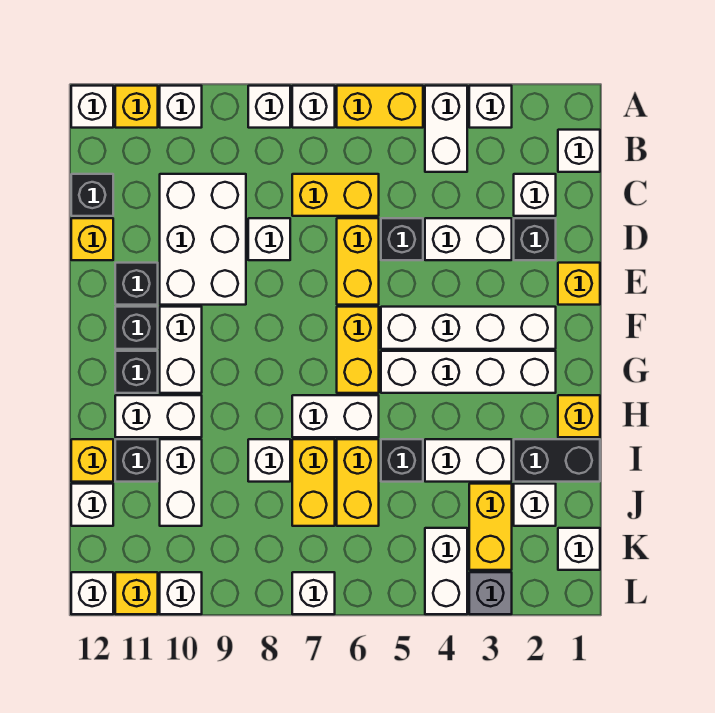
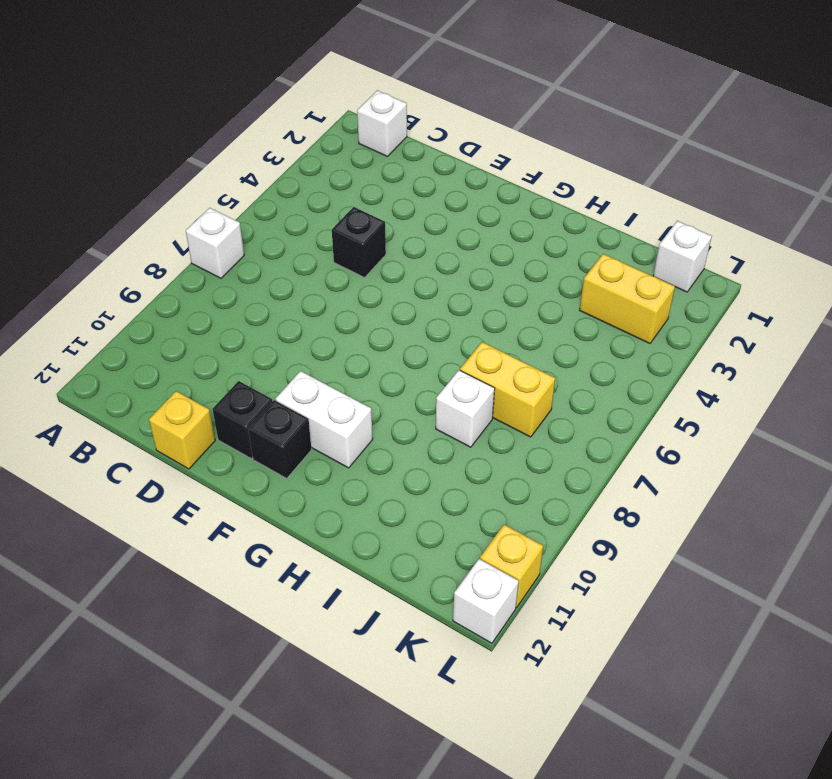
none -> white brick A3 level 1
none -> white brick A4:B4 level 1
none -> yellow brick A5:A6 level 1
none -> white brick A8 level 1

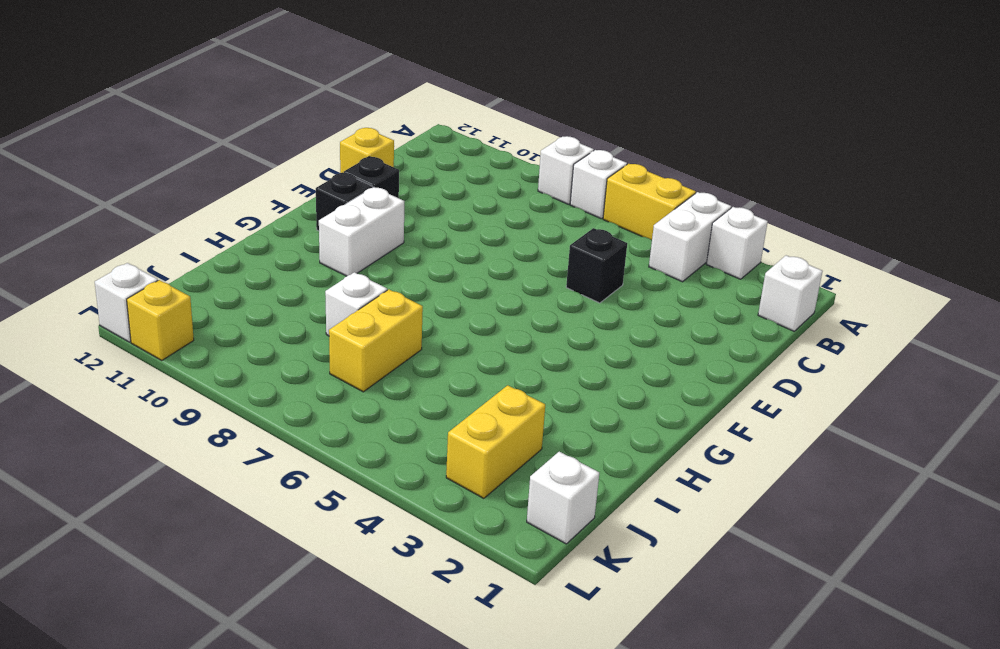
none -> white brick A10 level 1
none -> yellow brick A11 level 1
none -> white brick A12 level 1
none -> white brick C2 level 1

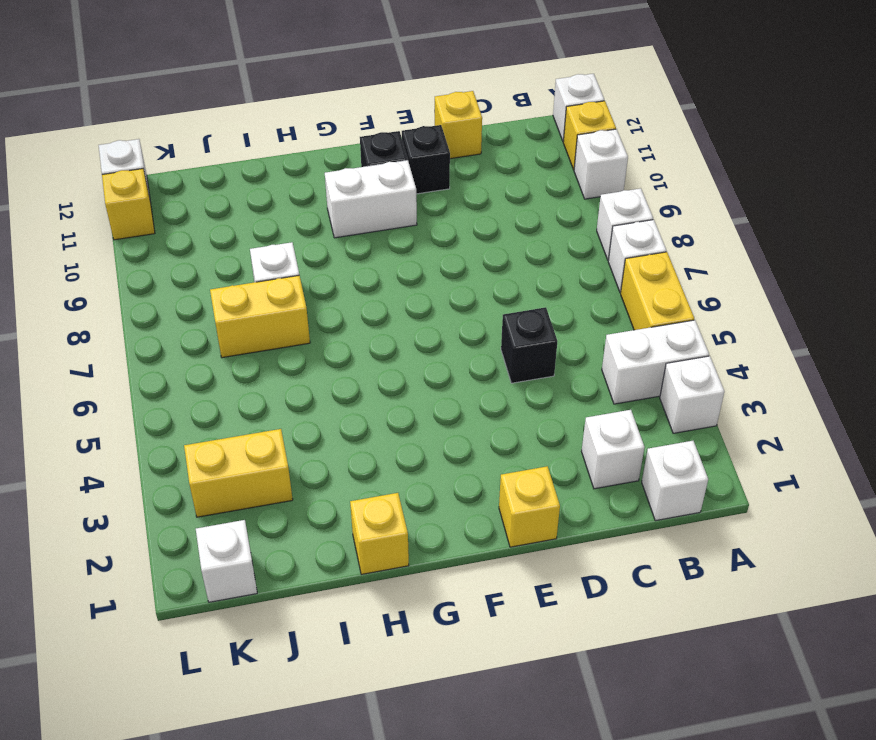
none -> yellow brick C6:C7 level 1
none -> white brick C9:E10 level 1
none -> black brick C12 level 1
none -> black brick D2 level 1

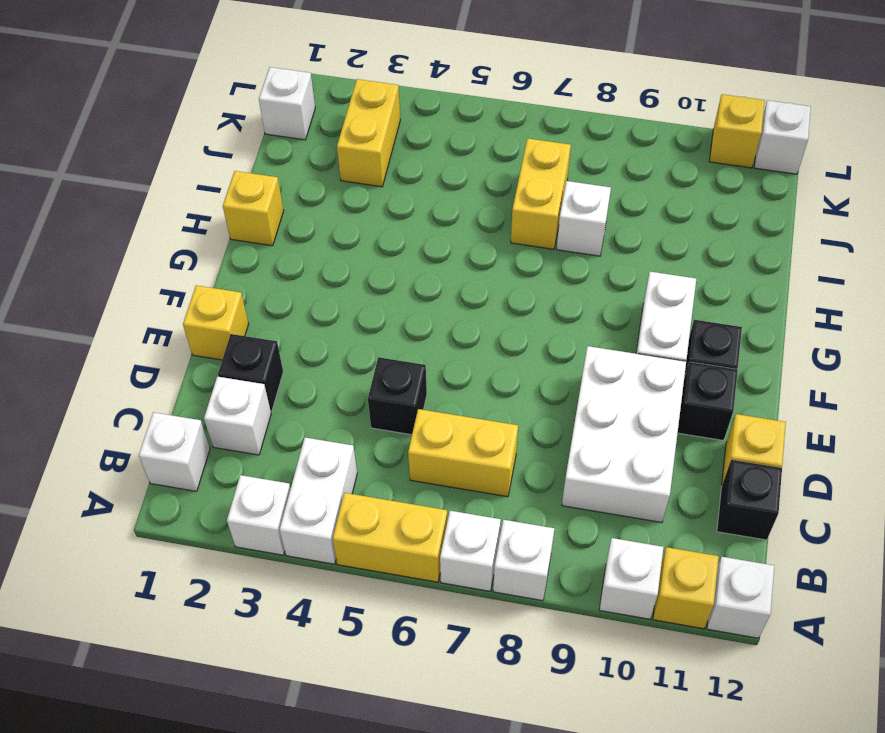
none -> white brick D3:D4 level 1
none -> yellow brick D6:E6 level 1
none -> white brick D8 level 1
none -> white brick F2:F5 level 1

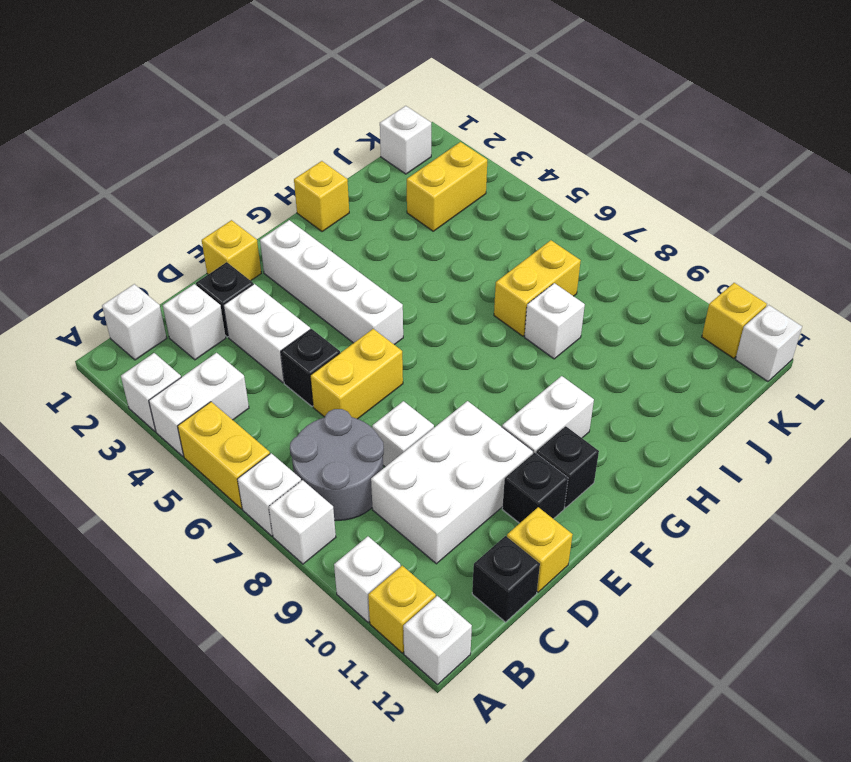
grey round brick B7:C8 level 1 -> yellow brick C6:C7 level 1
none -> yellow brick F6:G6 level 1
none -> white brick G2:G5 level 1
none -> black brick G11 level 1
none -> white brick H6:H7 level 1

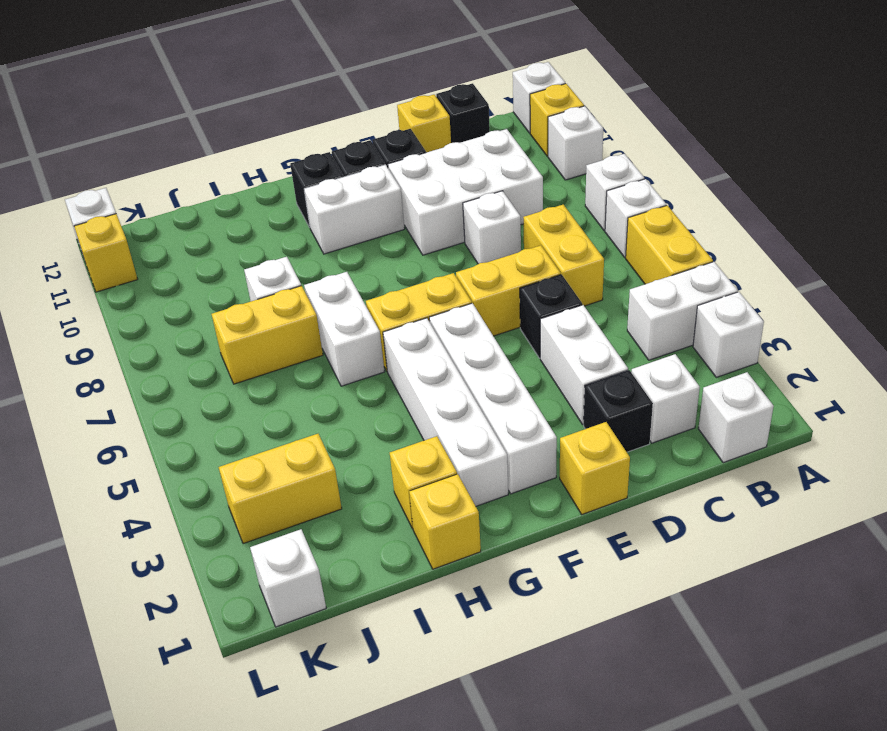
yellow brick H2 level 1 -> yellow brick I12 level 1
none -> white brick H10:H11 level 1
none -> black brick I1:I2 level 1
none -> white brick I3:I4 level 1
none -> black brick I5 level 1

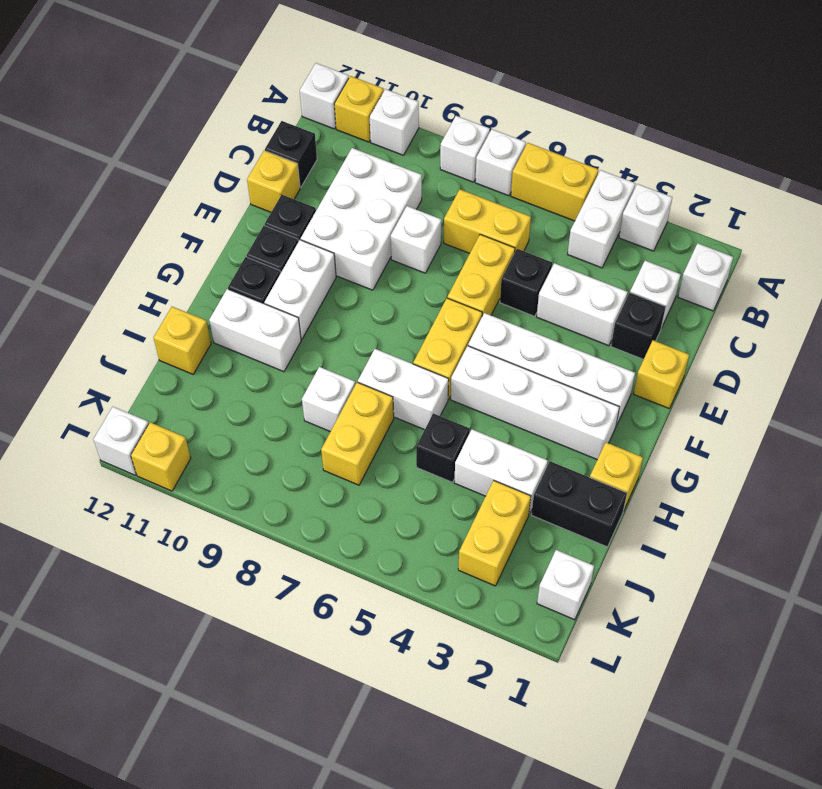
none -> yellow brick I6:J6 level 1
none -> white brick I10:J10 level 1
none -> black brick I11 level 1
none -> white brick J2 level 1

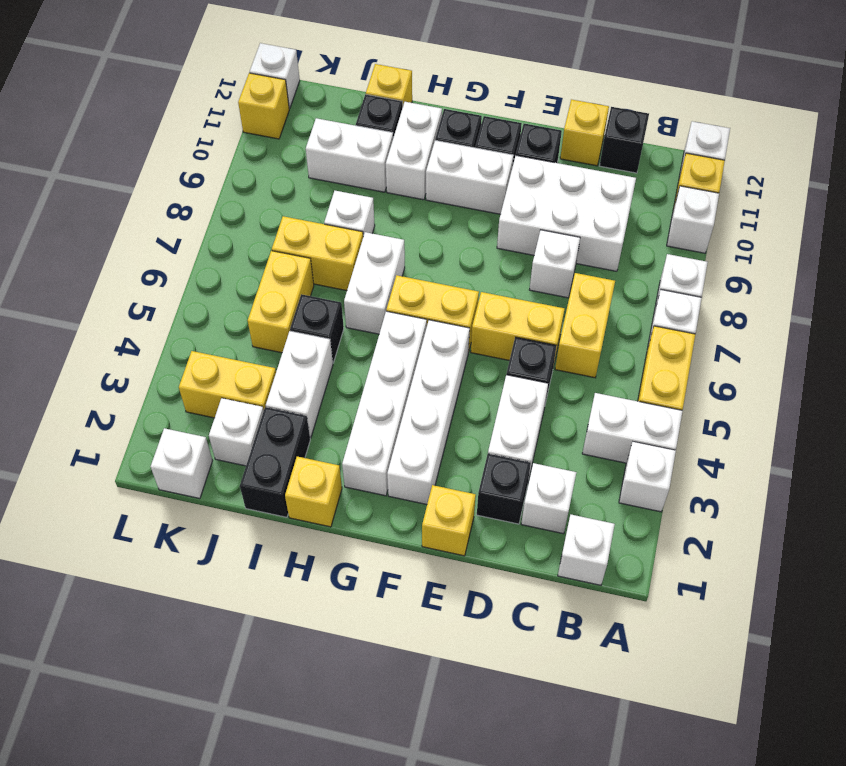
yellow brick J5:J6 level 1 -> yellow brick I6:J6 level 1
none -> white brick J12 level 1
none -> white brick K4:L4 level 1
none -> grey brick L3 level 1
none -> white brick L7 level 1

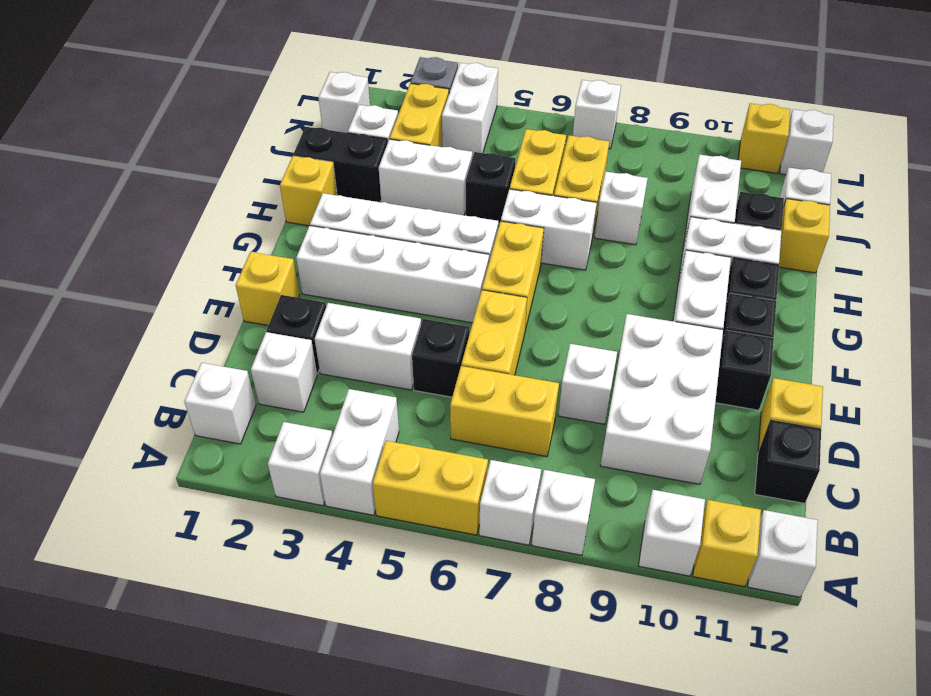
none -> white brick L10 level 1

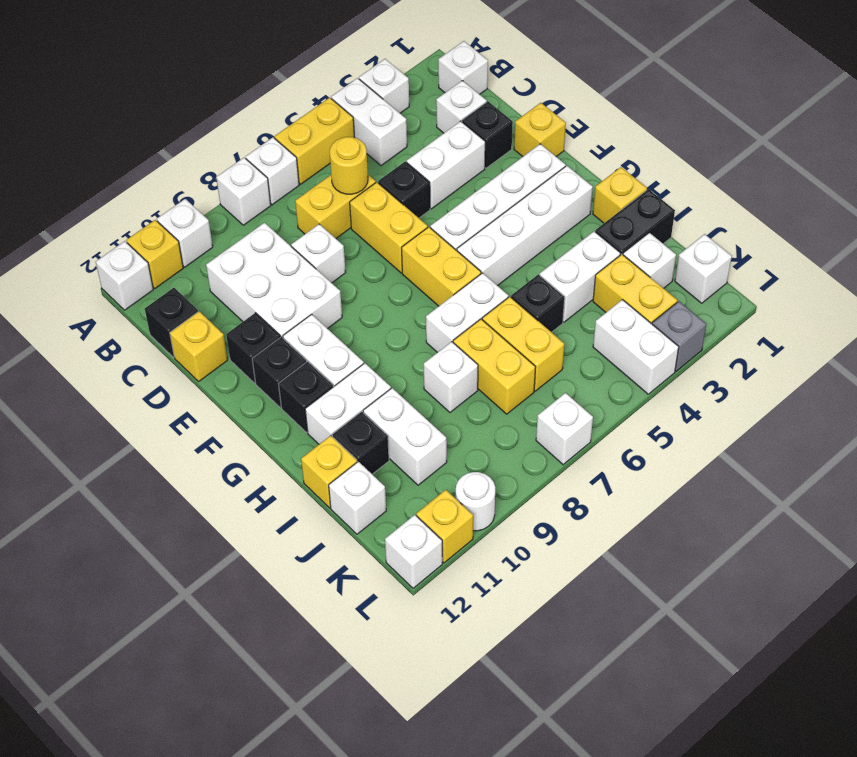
yellow round brick C6 level 2 -> none
white round brick L10 level 1 -> white brick L10 level 1

